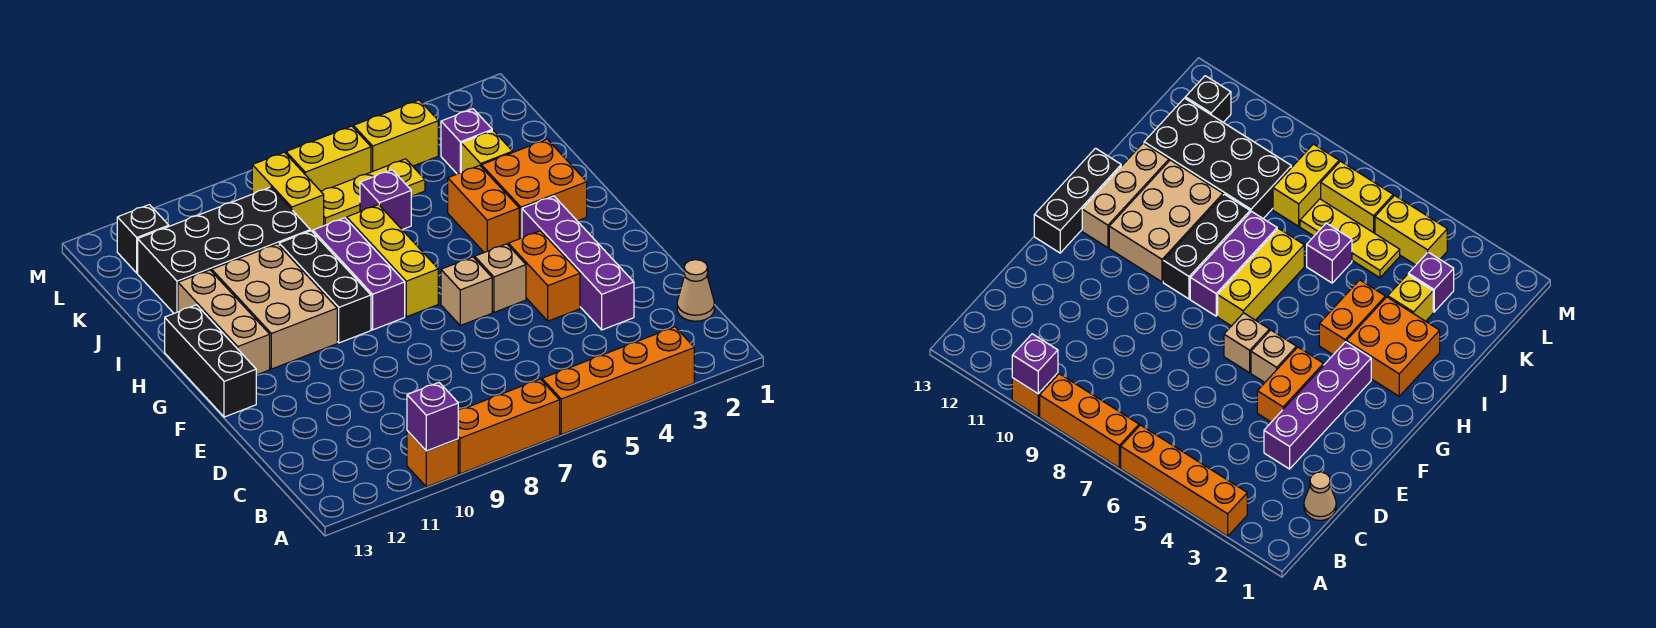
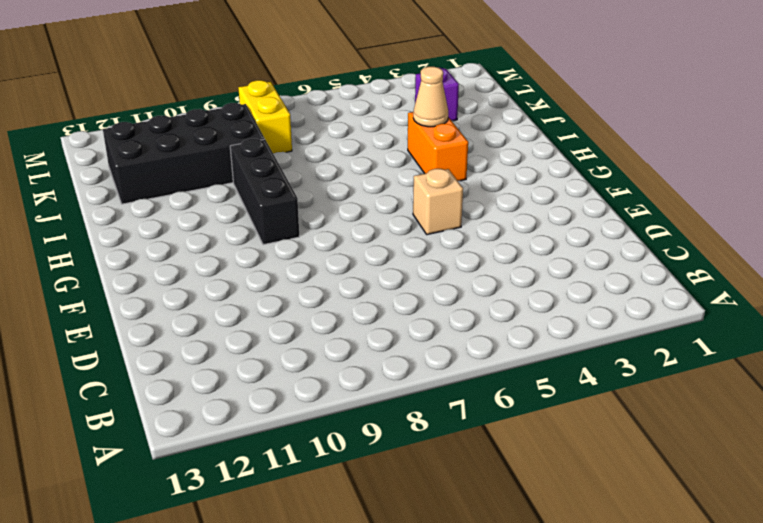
tan cone I4 level 2 -> tan cone C1 level 1
none -> orange brick A3:A6 level 1
none -> orange brick A7:A9 level 1
none -> orange brick A10 level 1

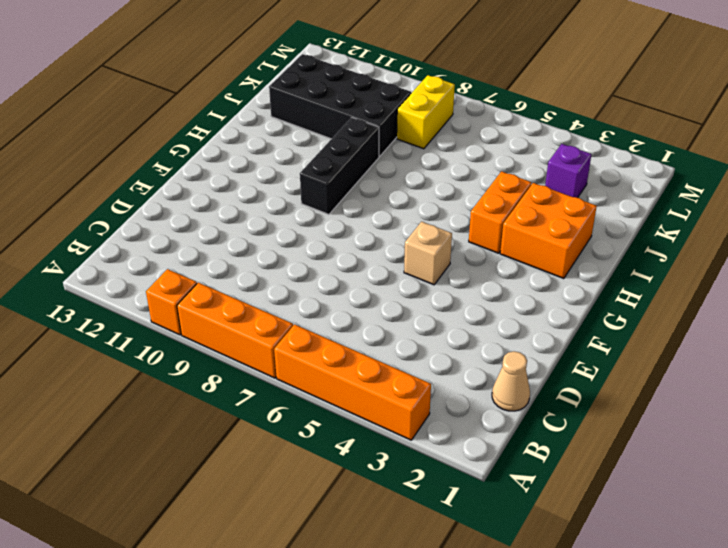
none -> purple brick D3:G3 level 1
none -> orange brick E4:F4 level 1
none -> tan brick F6 level 1

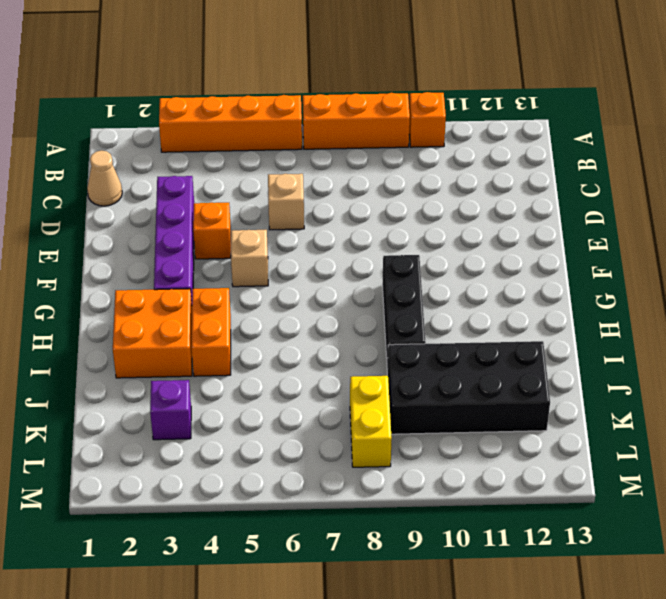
tan brick D6 level 1 -> tan brick F6 level 1
orange brick E4 level 1 -> orange brick E4:F4 level 1
none -> black brick F13:H13 level 1
none -> yellow brick G7:I7 level 1
none -> purple brick G8:I8 level 1

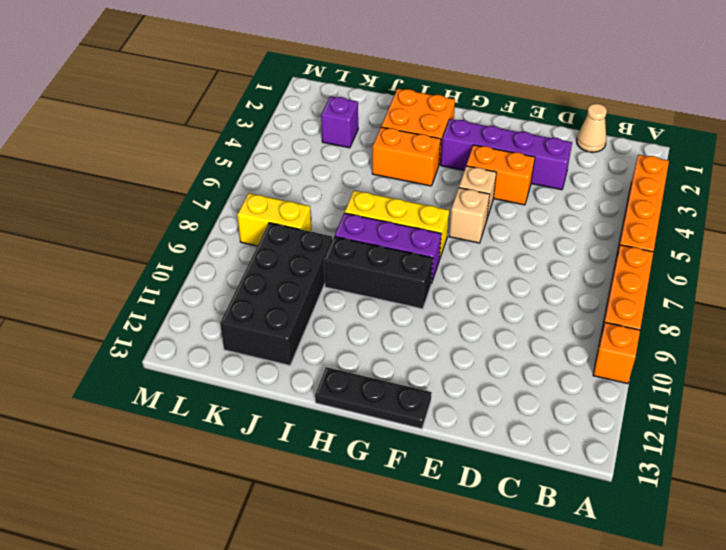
black plate F13:H13 level 1 -> black brick F13:H13 level 1
none -> tan brick G10:I11 level 1
none -> tan brick G12:I12 level 1
none -> yellow brick J3 level 1

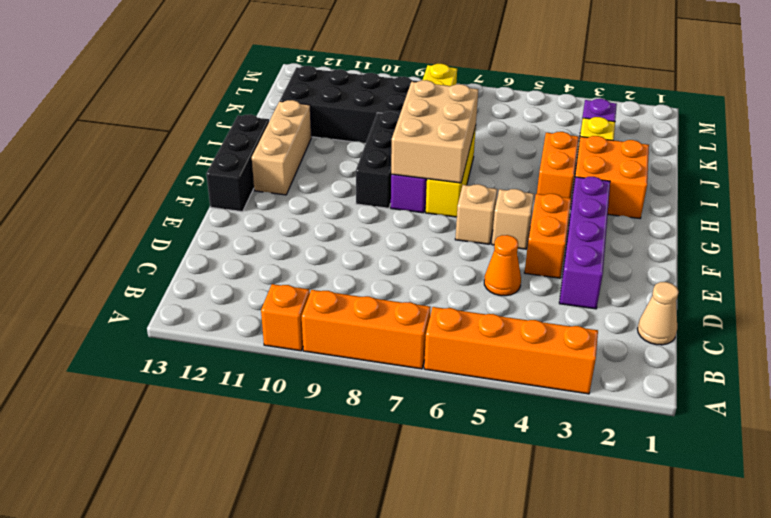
orange cone D5 level 1 -> none
tan brick G7:I8 level 2 -> tan brick G10:I11 level 1
none -> purple brick J6 level 1
none -> yellow plate K5:K7 level 1
none -> yellow brick L4:L5 level 1

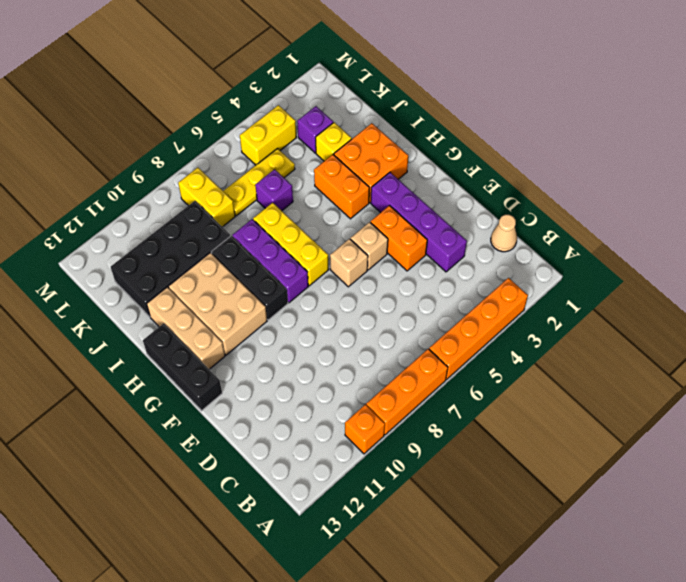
none -> yellow brick L6:L7 level 1
none -> black brick L12 level 1
none -> purple brick A10 level 2

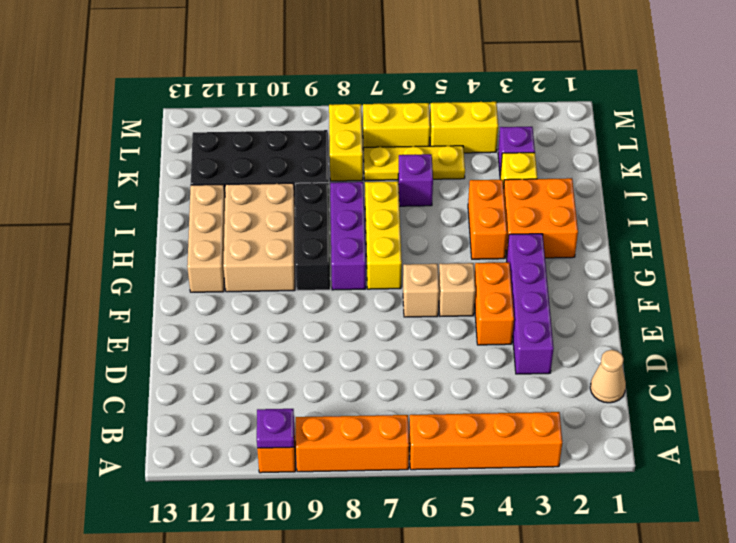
purple plate A10 level 2 -> purple brick A10 level 2
none -> black brick F13:H13 level 1
none -> black brick L12 level 1

